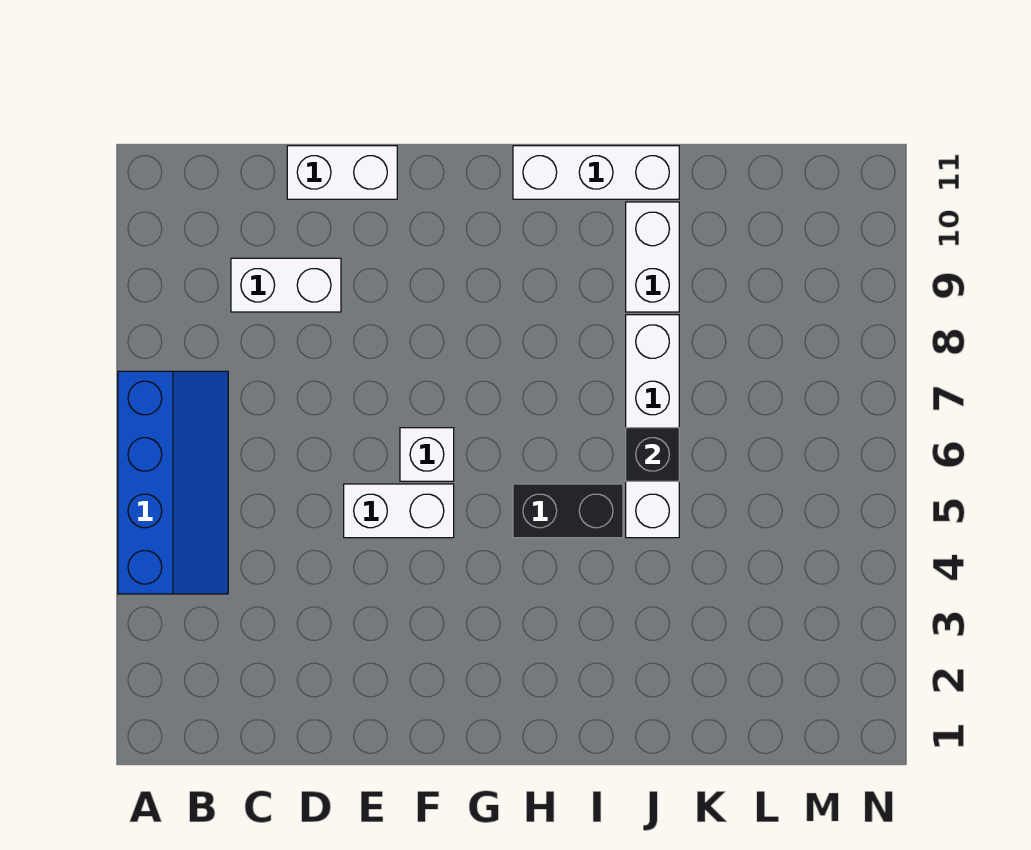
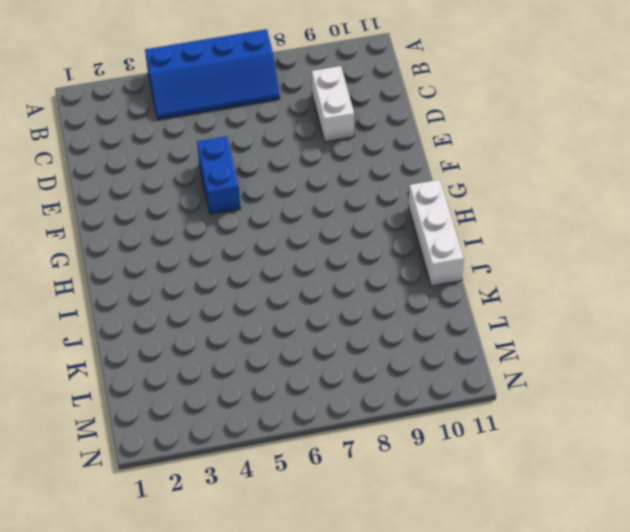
blue brick E5:F5 level 1 -> white brick E5:F5 level 1
none -> white brick D11:E11 level 1
none -> white brick F6 level 1

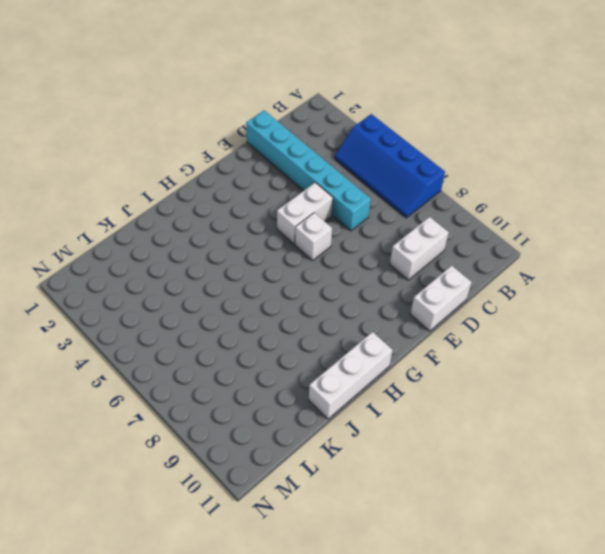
cyan brick D1:D6 level 1 -> none
none -> black brick H5:I5 level 1
none -> white brick J5:J8 level 1

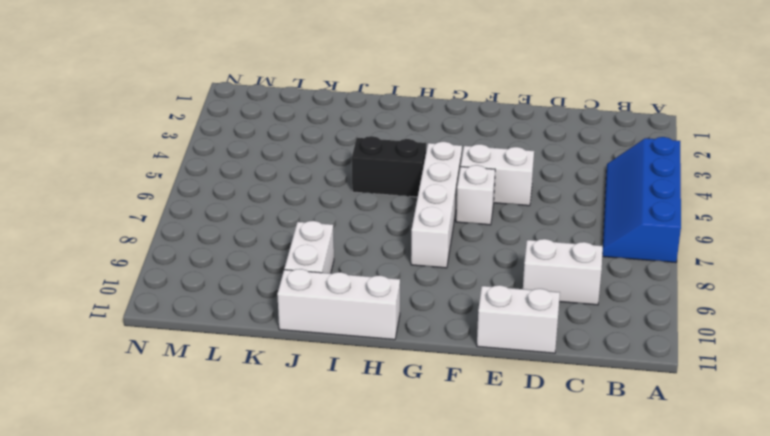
white brick G5:G8 level 1 -> white brick J5:J8 level 1
none -> black brick J6 level 2

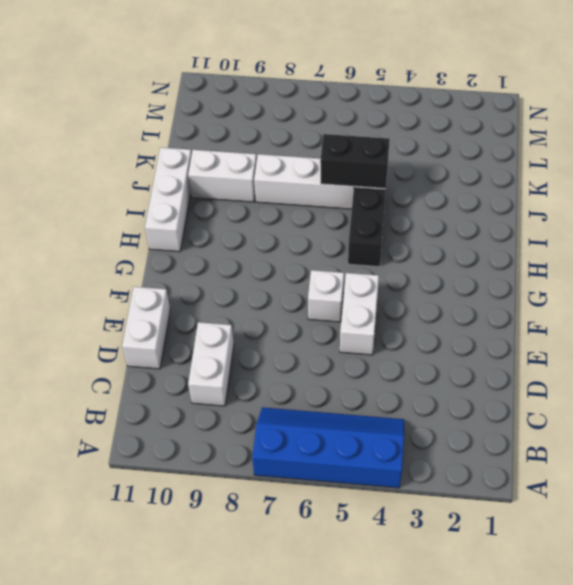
black brick J5:J6 level 2 -> black brick J6 level 2

